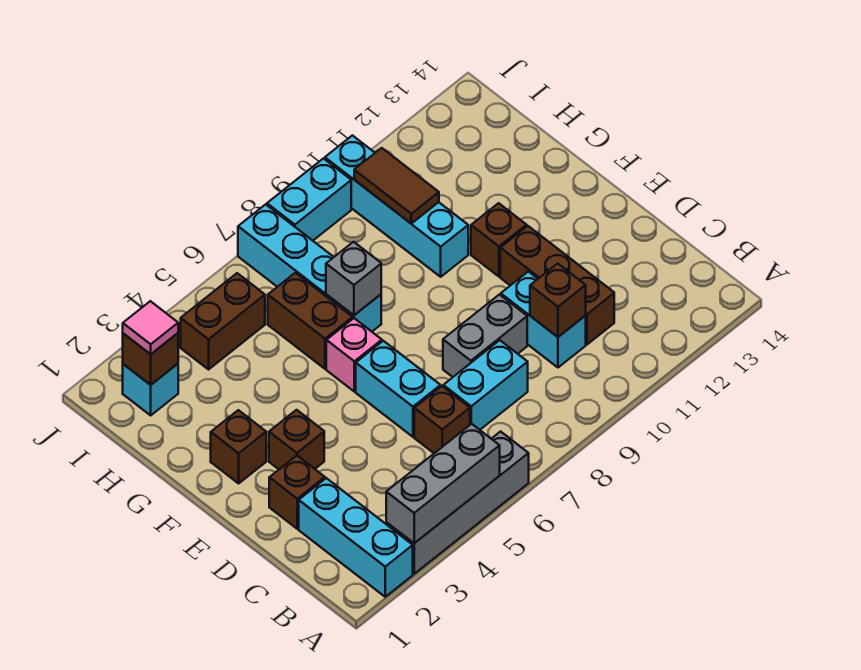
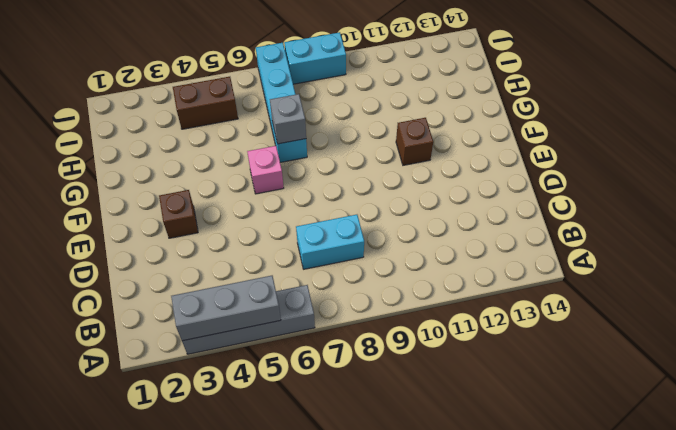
none -> cyan brick A2:C2 level 1
none -> brown brick C6 level 1
none -> cyan brick C10:D10 level 1

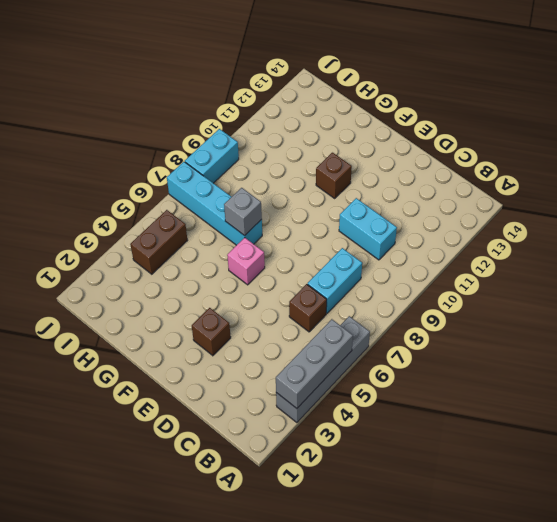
none -> cyan brick A2:C2 level 1
none -> brown brick C11:E11 level 1
none -> brown brick D2 level 1

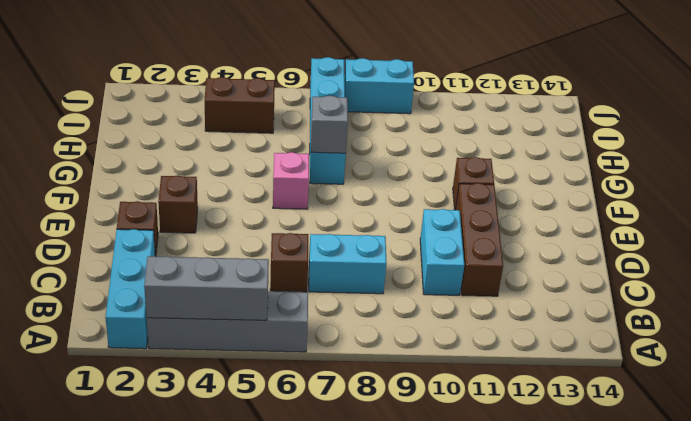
none -> cyan brick D6:E6 level 1
none -> grey brick D8:D9 level 1
none -> brown brick F2 level 1

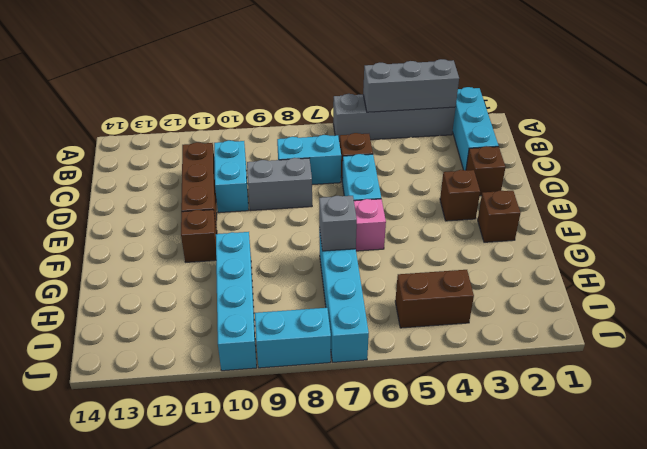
none -> brown brick G6:H6 level 1
none -> cyan brick I2 level 1
none -> brown brick C10 level 2

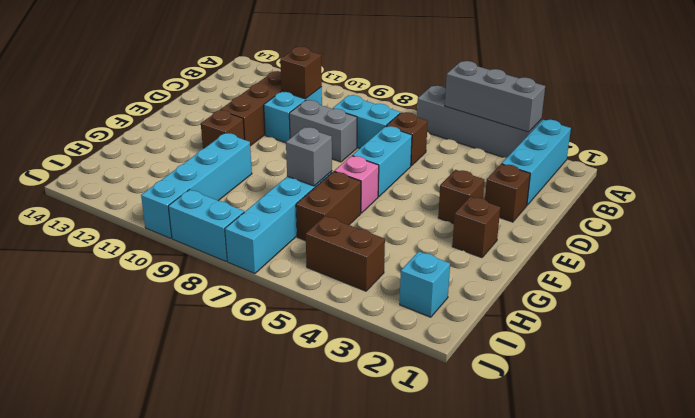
none -> brown tile H10:I10 level 2
none -> brown brick I2 level 2
none -> pink tile I2 level 3

